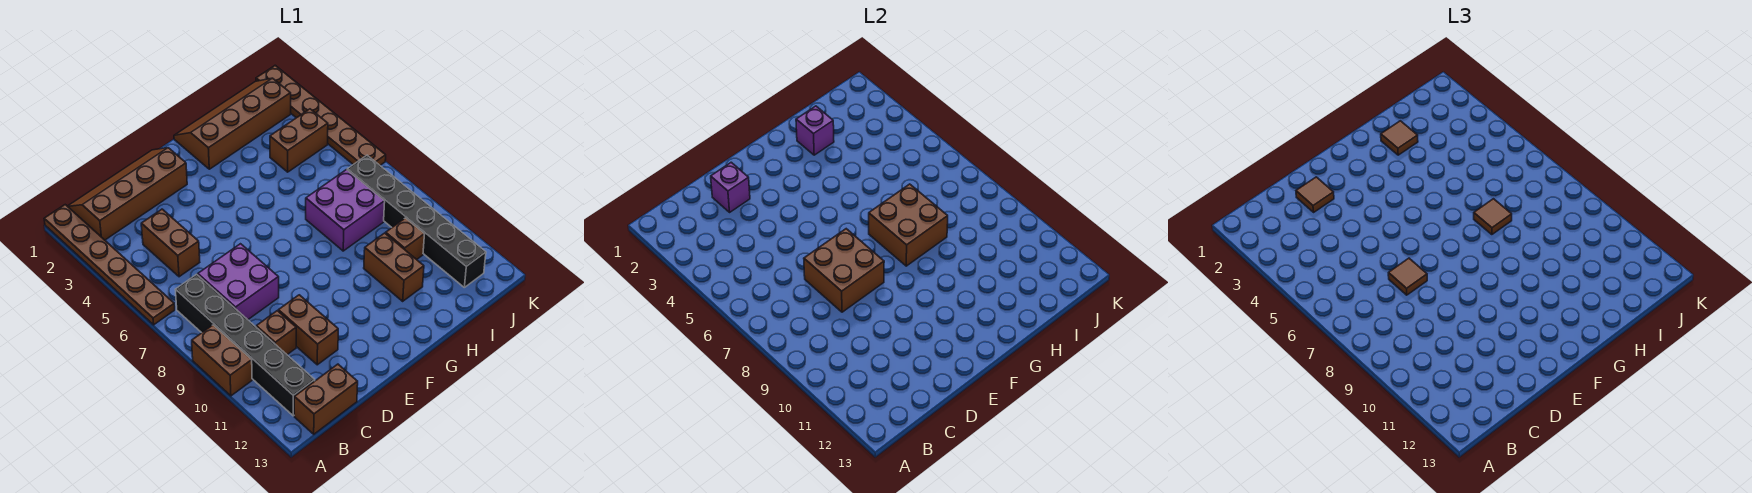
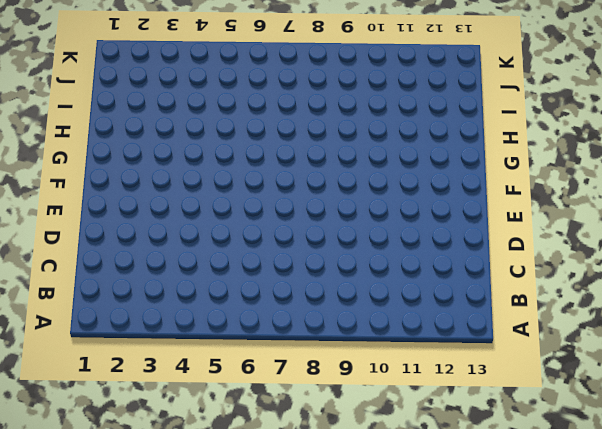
none -> brown plate A1:A6 level 1
none -> brown brick A9:A10 level 1
none -> brown slope B1:E2 level 1 top 2

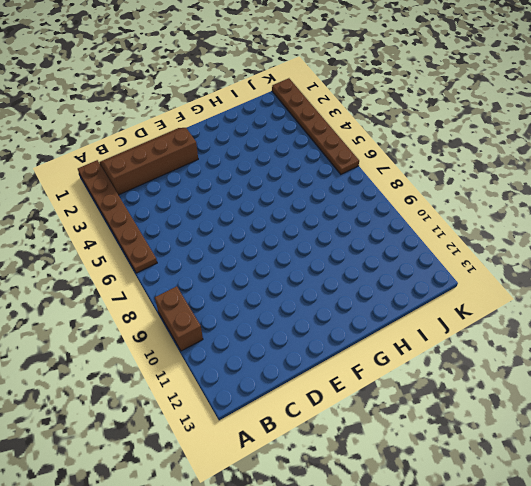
none -> black brick B7:B12 level 1
none -> brown brick B13:C13 level 1
none -> brown brick C4:C5 level 1

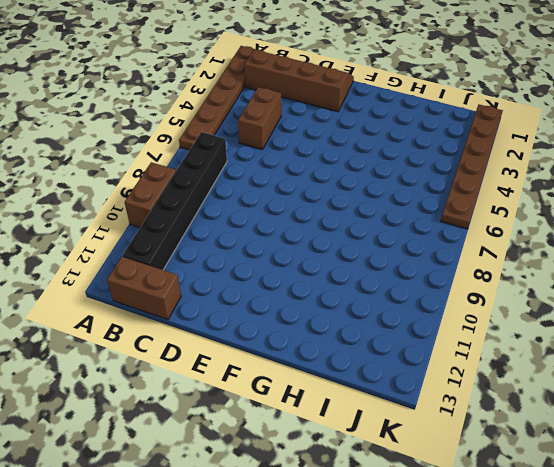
none -> purple brick C7:D8 level 1
none -> brown brick C10 level 1
none -> brown brick D10:D11 level 1

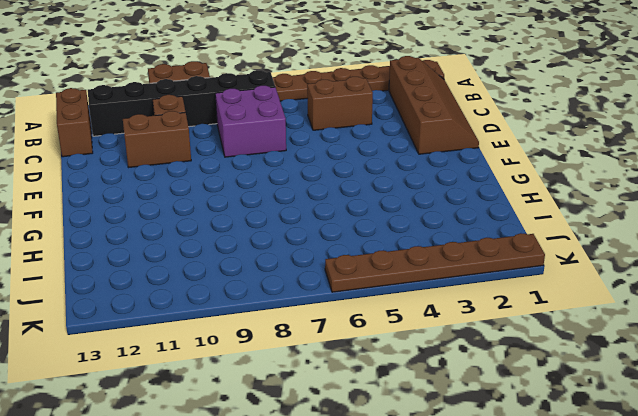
none -> brown slope G1:J2 level 1 top 2
none -> purple brick H7:I8 level 1
none -> brown brick H10:H11 level 1

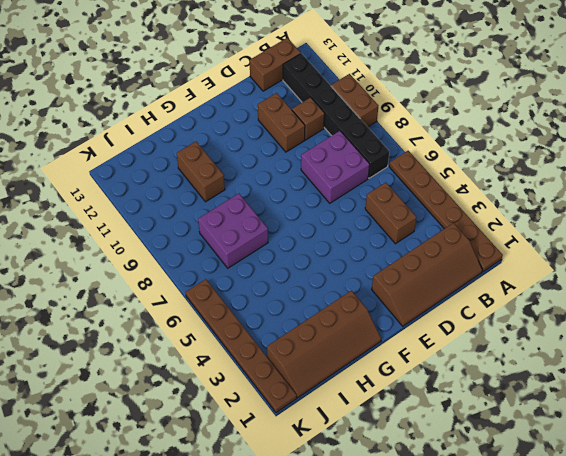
none -> brown brick I4:J4 level 1
none -> brown brick I10 level 1
none -> black brick J7:J12 level 1

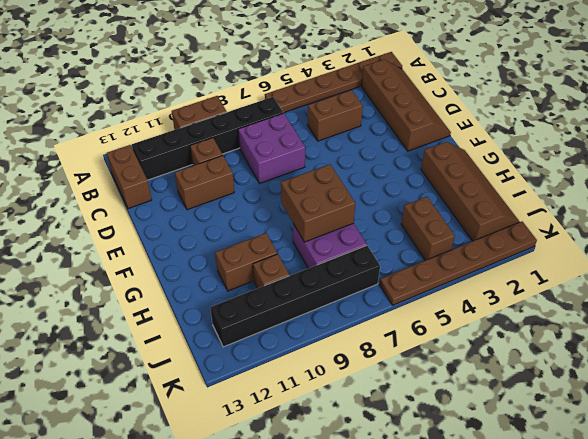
none -> purple brick D2 level 2
none -> brown brick D7:E8 level 2
none -> purple brick H2 level 2

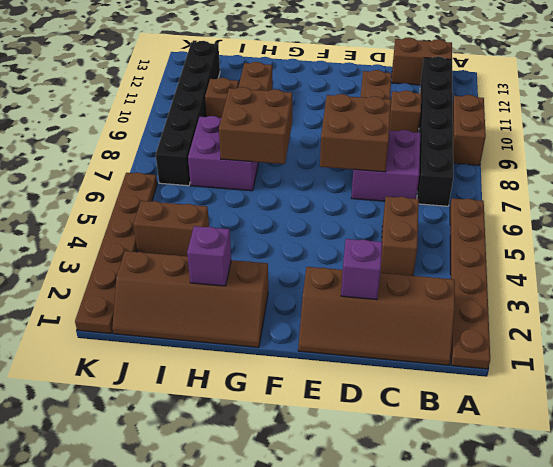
none -> brown tile D2 level 3
none -> brown tile D7 level 3
none -> brown tile H2 level 3

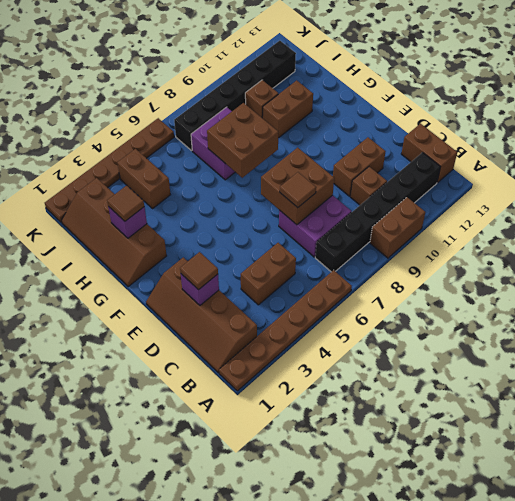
none -> brown tile H7 level 3

